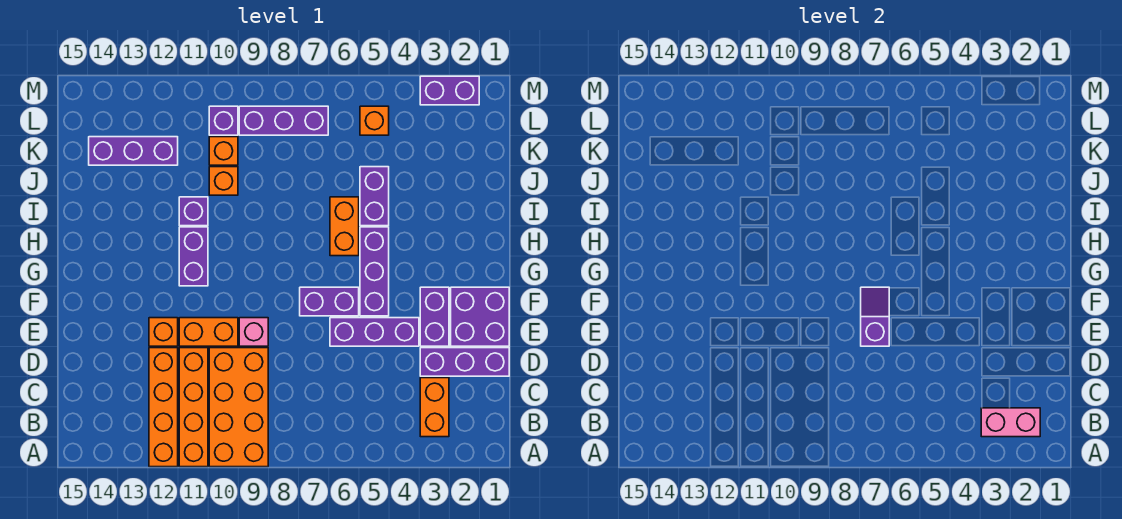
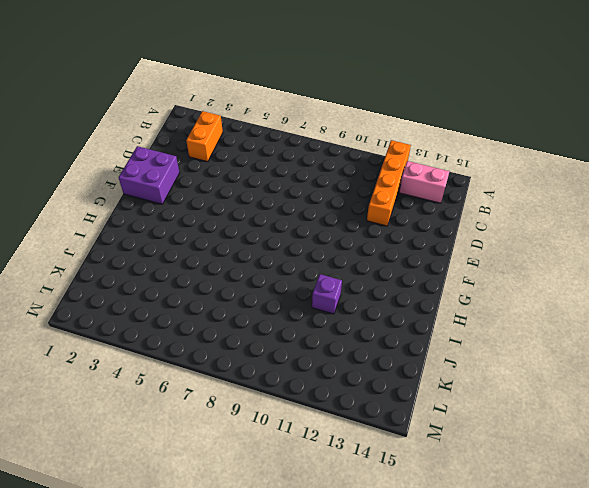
pink brick B13:B14 level 1 -> pink brick B2:B3 level 2
none -> orange brick A9:D10 level 1
none -> orange brick A11:D11 level 1
none -> purple brick D1:D3 level 1

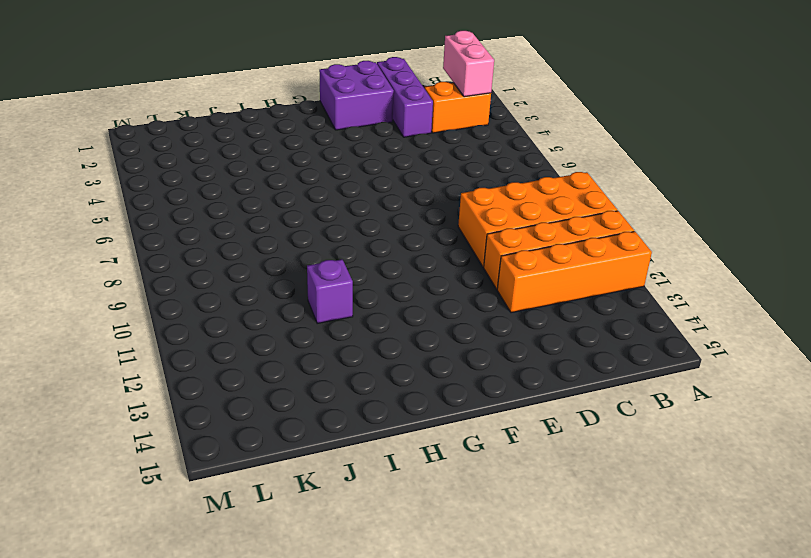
none -> purple brick E3:F3 level 1
none -> purple brick E4:E6 level 1
none -> pink brick E9 level 1

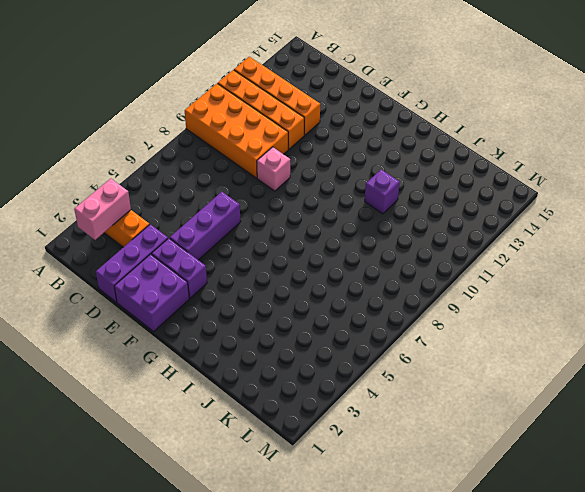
none -> orange brick E10:E11 level 1
none -> orange brick E12 level 1
none -> purple brick F5:H5 level 1

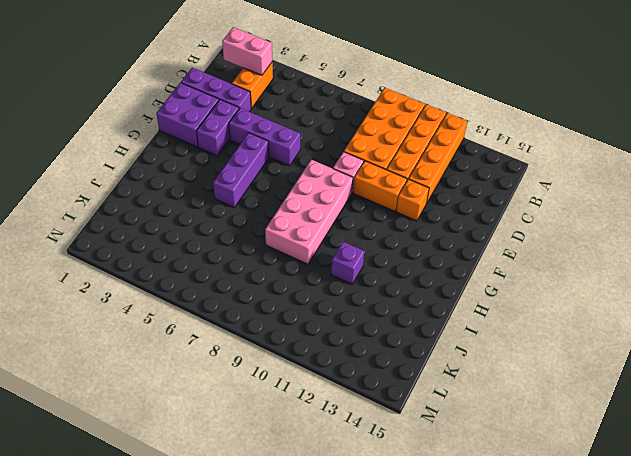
pink brick F8:I9 level 1 -> none
none -> purple brick F6:F7 level 1
none -> purple brick G11:H11 level 1
none -> orange brick H6:I6 level 1

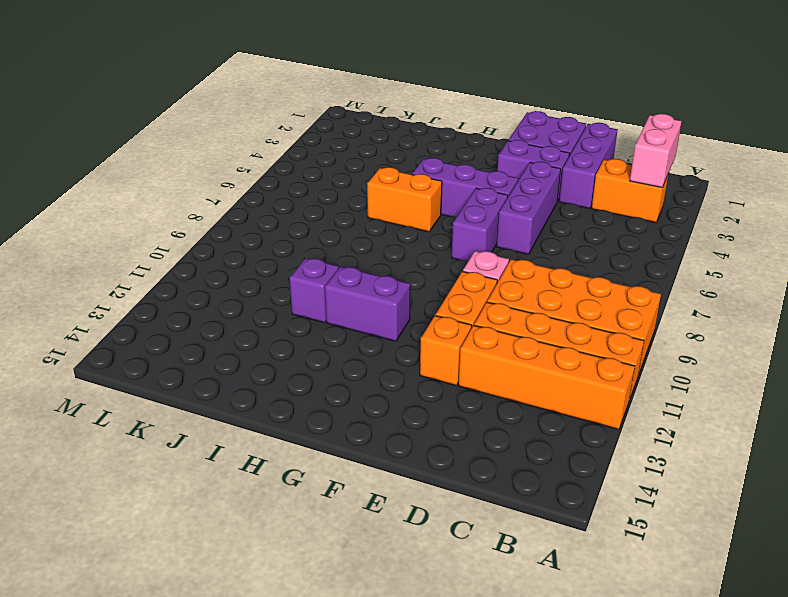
none -> purple brick I5:J5 level 1
none -> orange brick J10 level 1
none -> orange brick K10 level 1

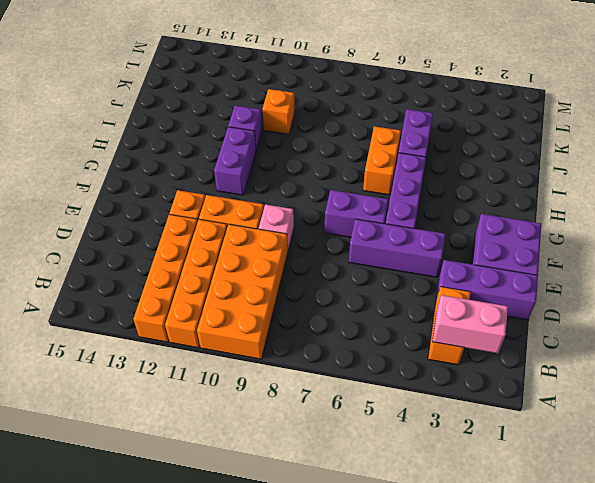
none -> purple brick E3:F3 level 1
none -> orange brick K10 level 1
none -> purple brick K12:K14 level 1

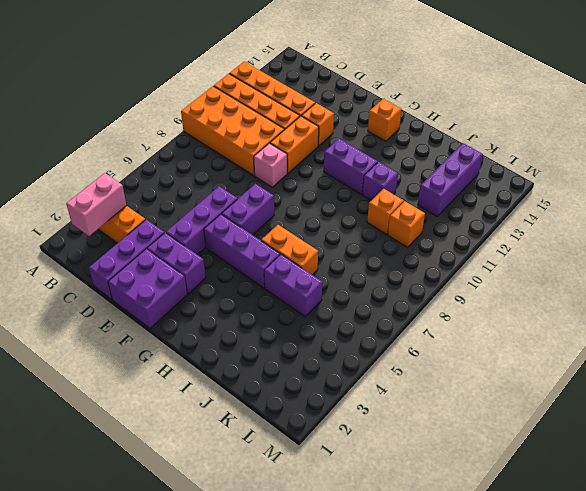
orange brick G14 level 1 -> orange brick L5 level 1
none -> purple brick L7:L9 level 1
none -> purple brick L10 level 1
none -> purple brick M2:M3 level 1

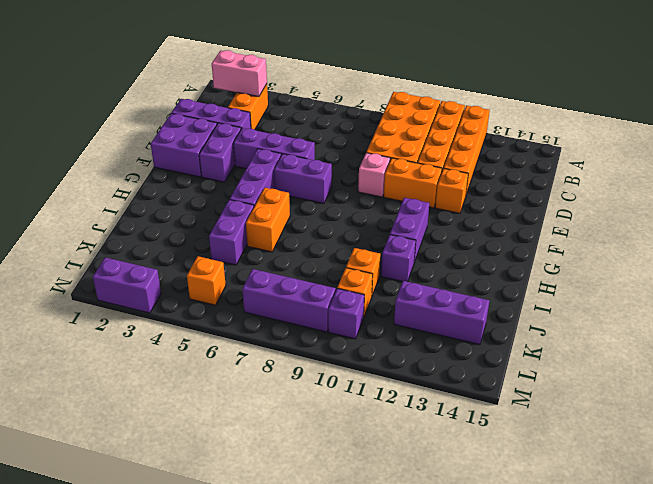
none -> purple slope E7:F7 level 2 top E

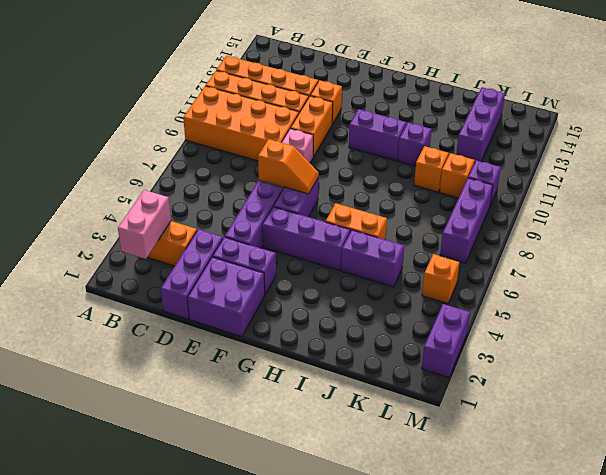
orange slope E7:F7 level 2 top E -> purple slope E7:F7 level 2 top E

